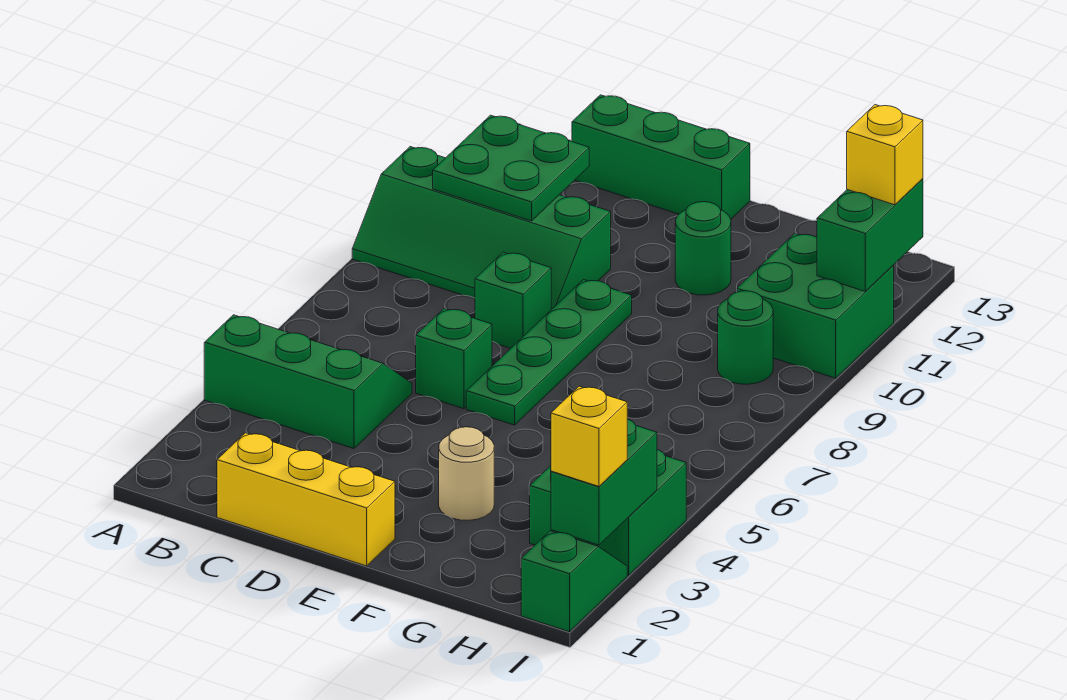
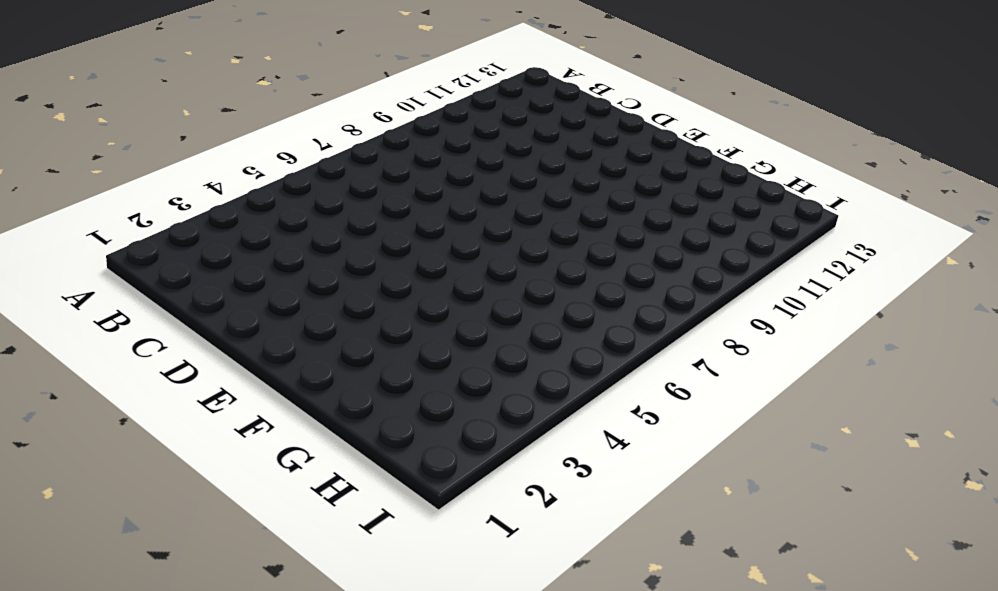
none -> green slope A4:C5 level 1 top 4
none -> green slope A9:D10 level 1 top 10
none -> yellow brick C1:E1 level 1

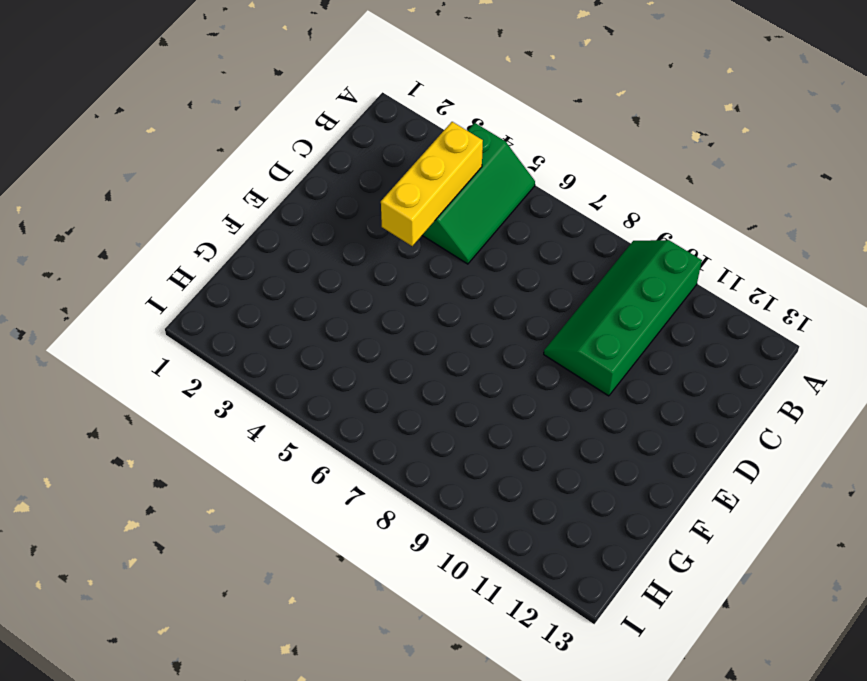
yellow brick B4:D4 level 2 -> yellow brick C1:E1 level 1
none -> green brick C13:E13 level 1
none -> green brick D6 level 1
none -> green brick D8 level 1

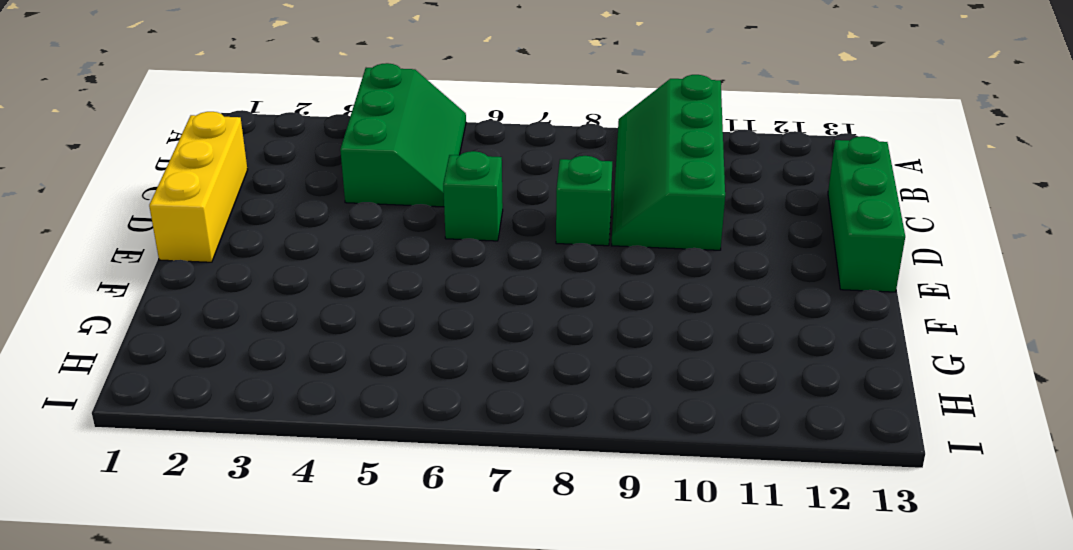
none -> green plate E6:E9 level 1
none -> tan round brick F3 level 1
none -> green round brick F11 level 1

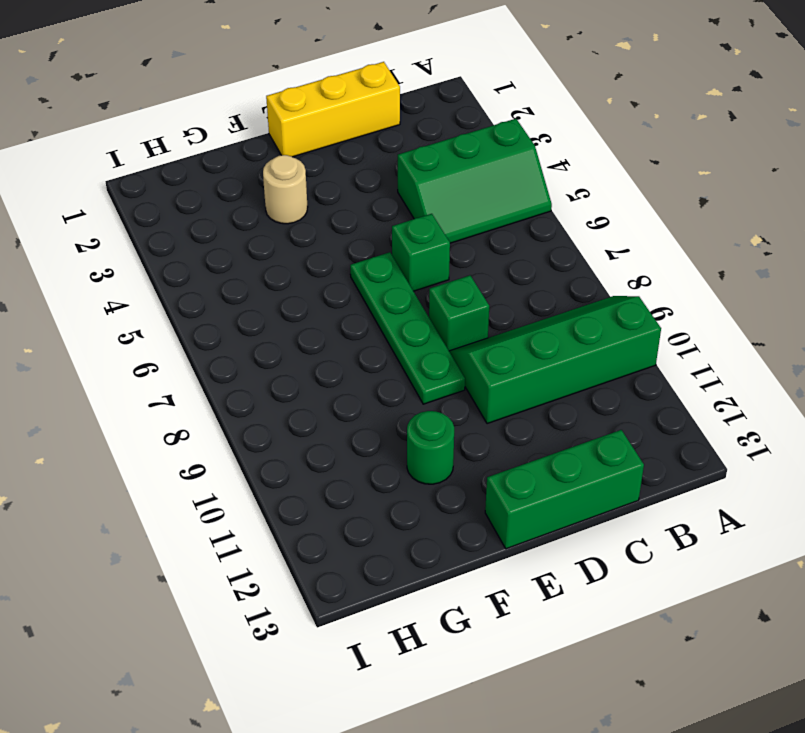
none -> green brick H3:I4 level 1
none -> green round brick H9 level 1
none -> green brick H10:I11 level 1

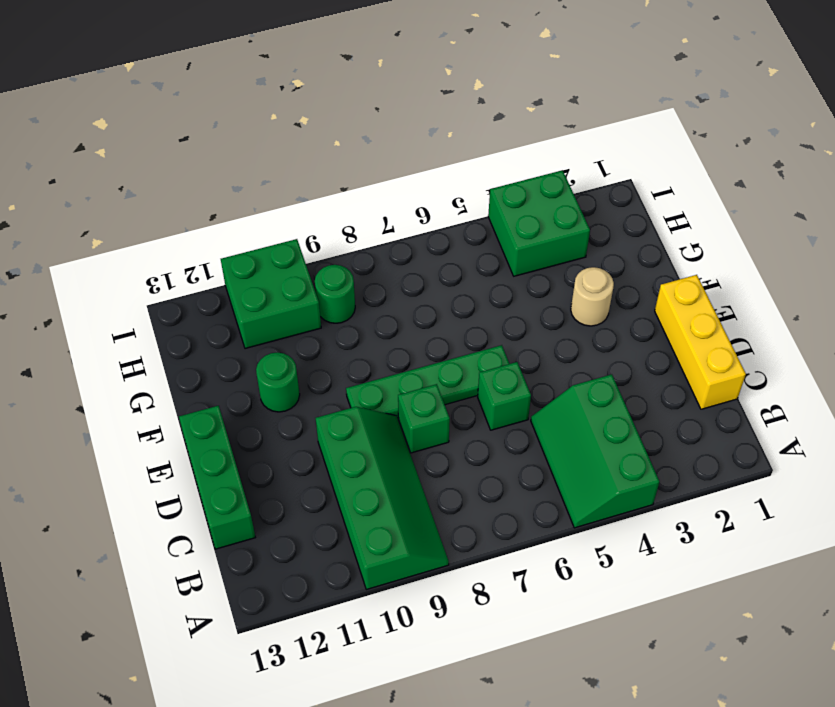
none -> green slope I1:I2 level 1 top 1
none -> green plate B10:C11 level 2
none -> green brick I2:I3 level 2

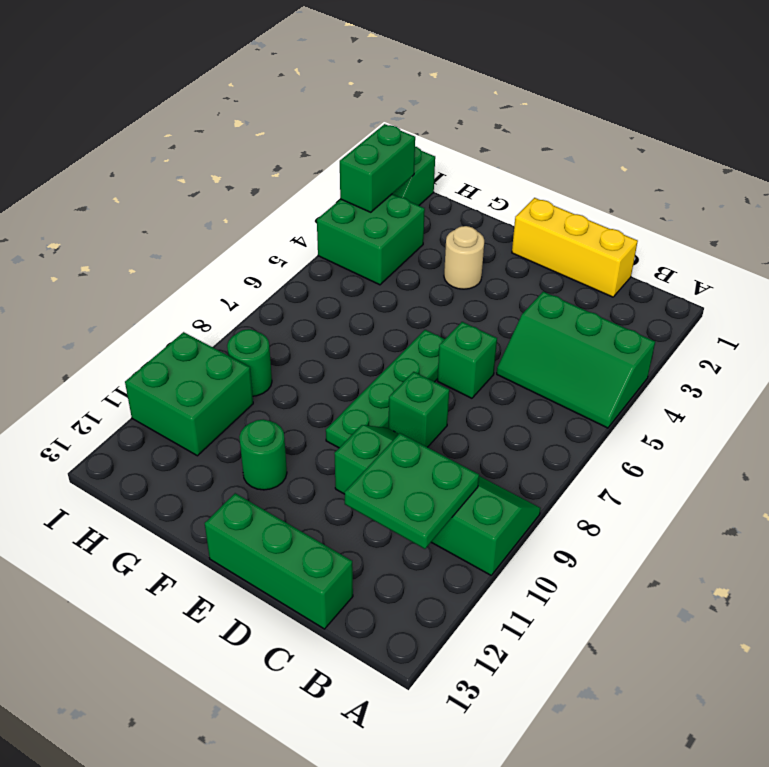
none -> green brick I11:I12 level 2
none -> yellow brick I2 level 3
none -> yellow brick I12 level 3

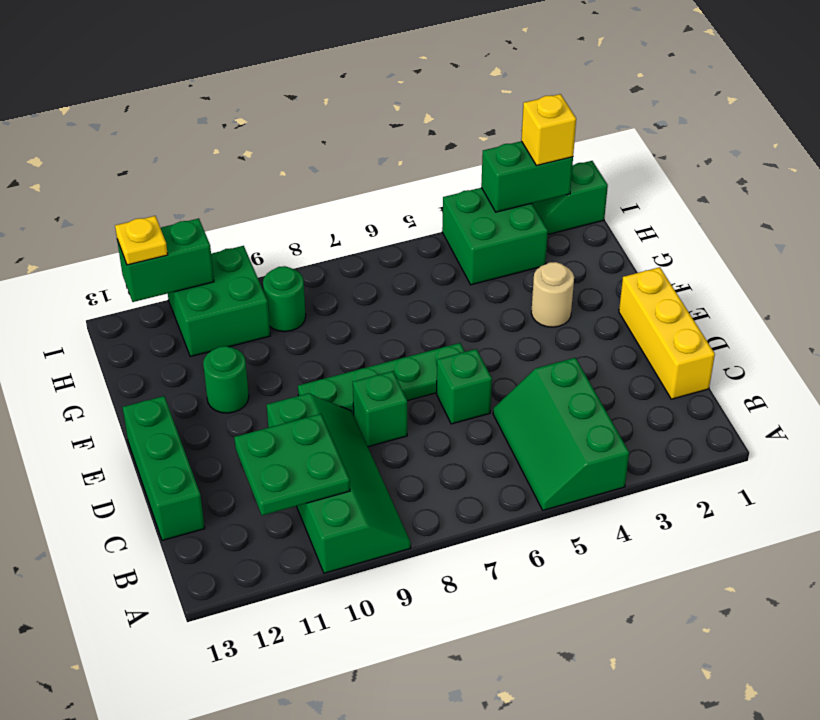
yellow plate I12 level 3 -> yellow brick I12 level 3

